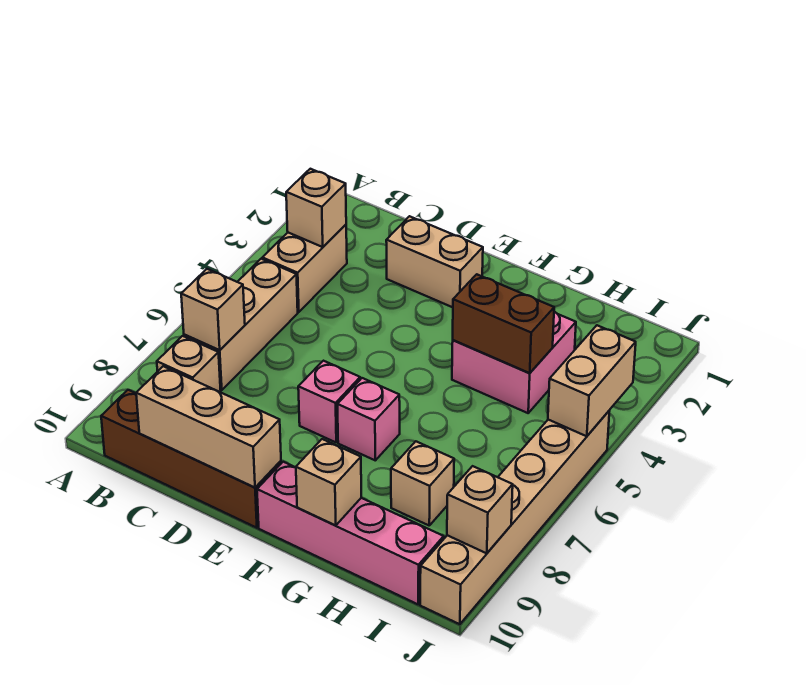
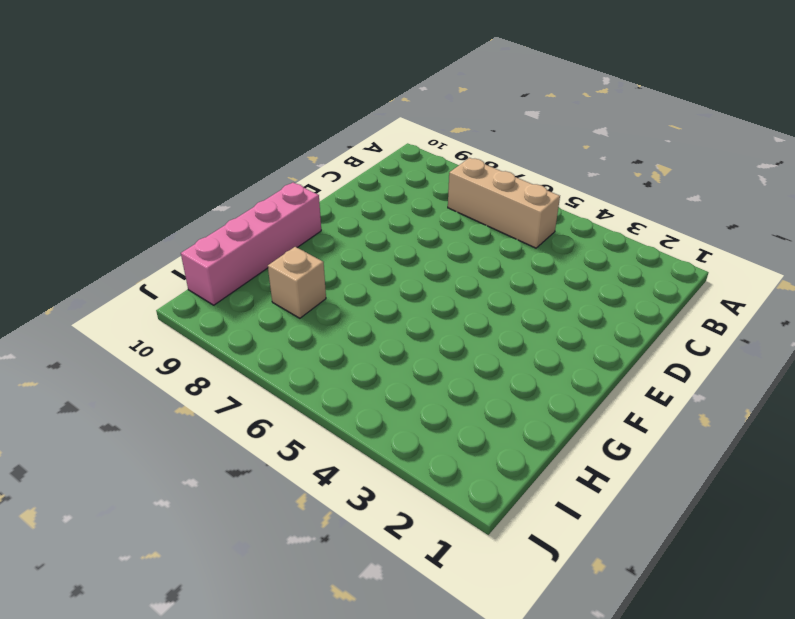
none -> tan brick B3:B4 level 1
none -> tan brick B8 level 1
none -> brown brick B10:E10 level 1

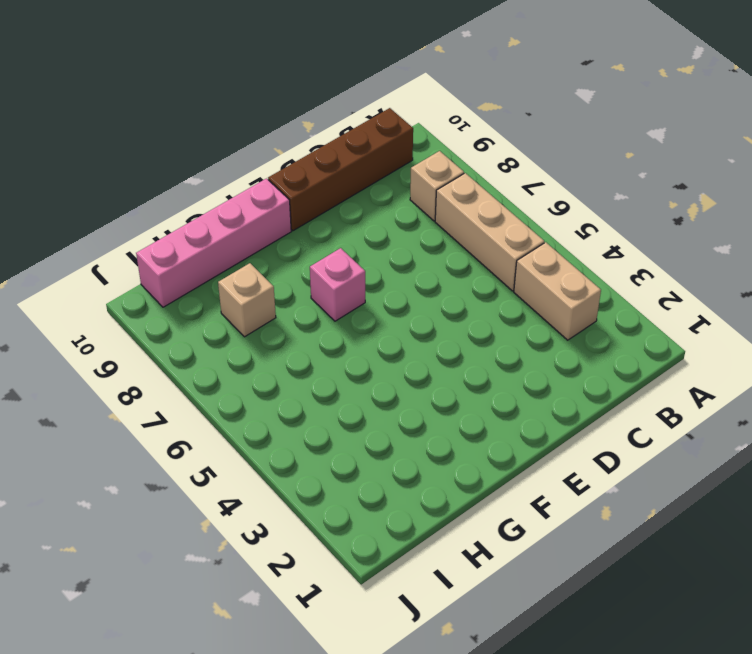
none -> tan brick D2:E2 level 1
none -> pink brick E7 level 1
none -> pink brick G3:H4 level 1

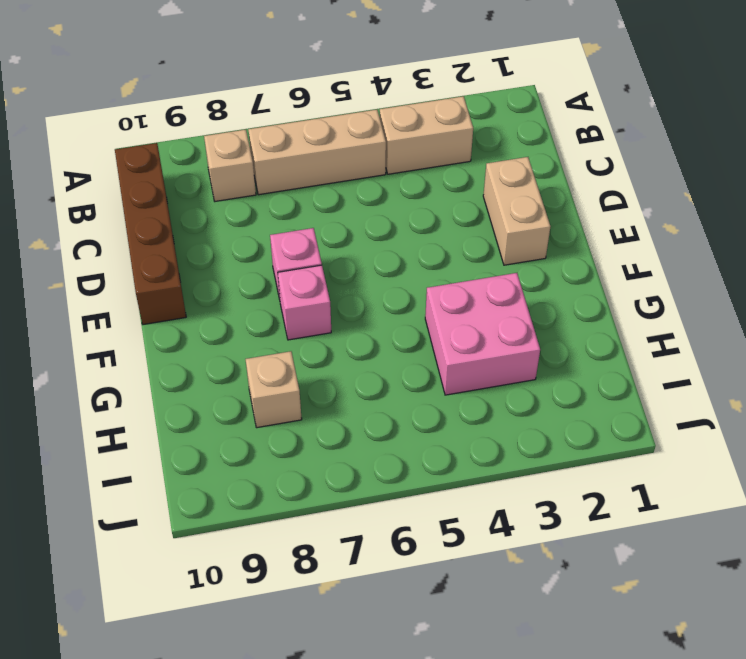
none -> pink brick F10:I10 level 1
none -> tan brick J5:J10 level 1
none -> tan brick B3 level 2

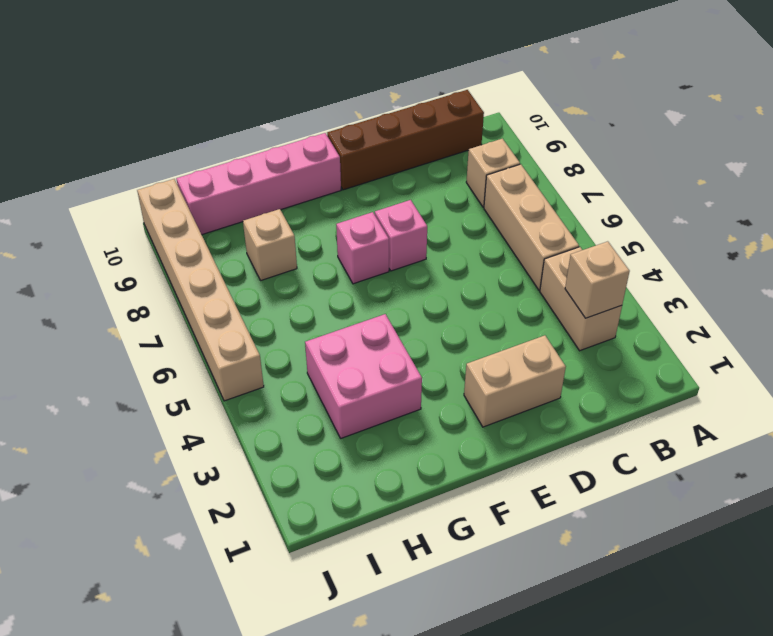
none -> tan brick B7 level 2
none -> tan brick C10:E10 level 2
none -> brown brick G4:H4 level 2

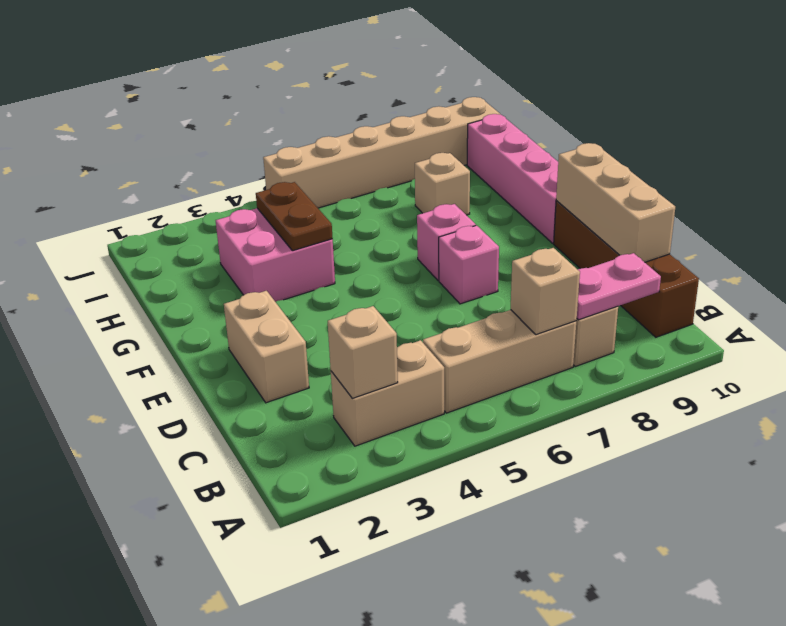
pink plate B8:B9 level 2 -> none
brown plate G4:H4 level 2 -> brown brick G4:H4 level 2
none -> tan brick G10 level 2
none -> tan brick J4:J5 level 2
none -> tan brick J9 level 2

